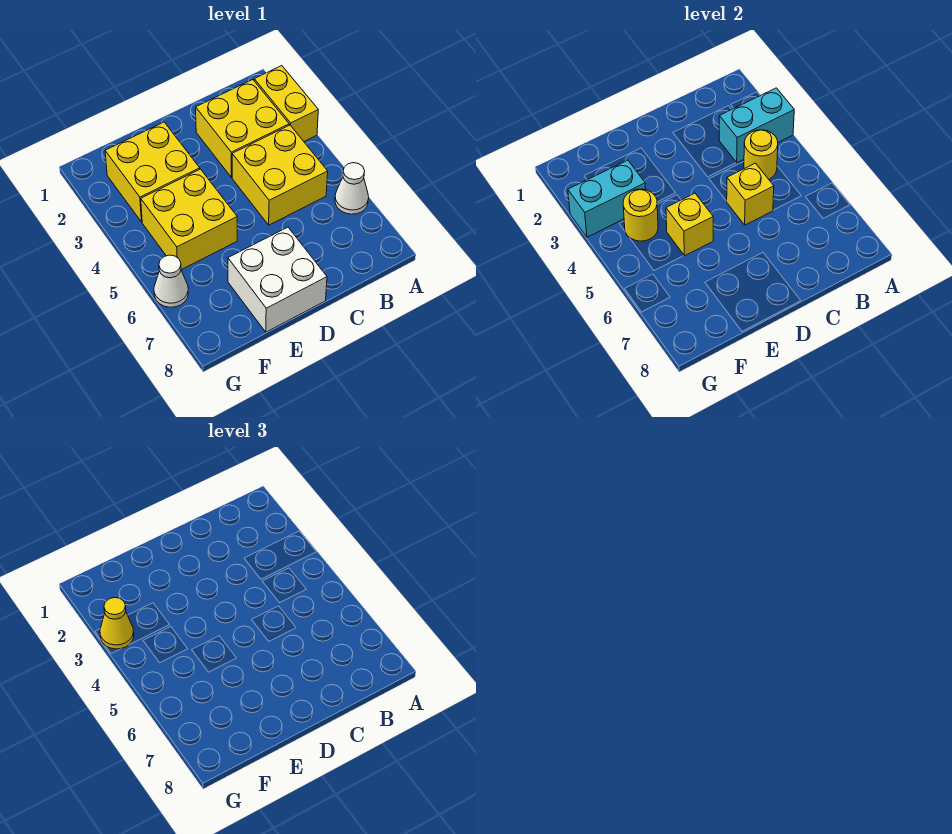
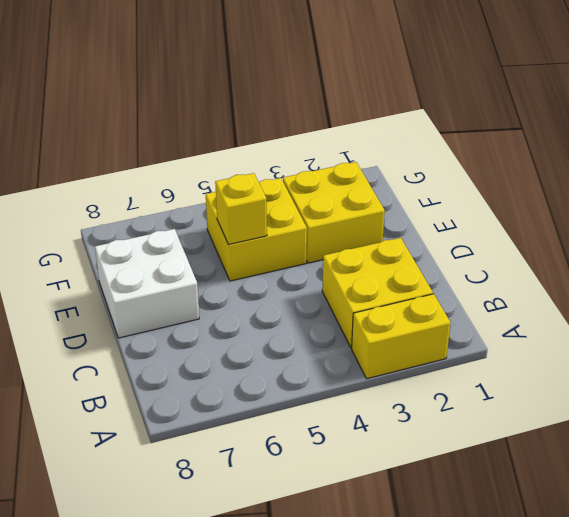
none -> white cone A6 level 1
none -> yellow brick B4:C5 level 1
none -> white cone G6 level 1

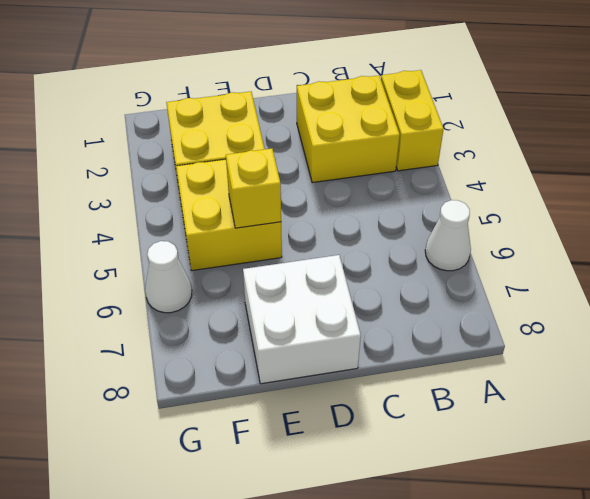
none -> yellow brick B4:C5 level 1
none -> cyan brick A3:B3 level 2
none -> yellow round brick B4 level 2

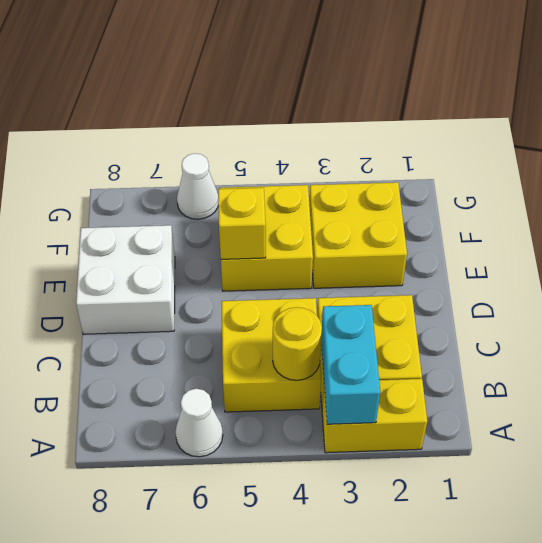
none -> yellow brick C5 level 2
none -> cyan brick F3:G3 level 2
none -> yellow round brick F4 level 2

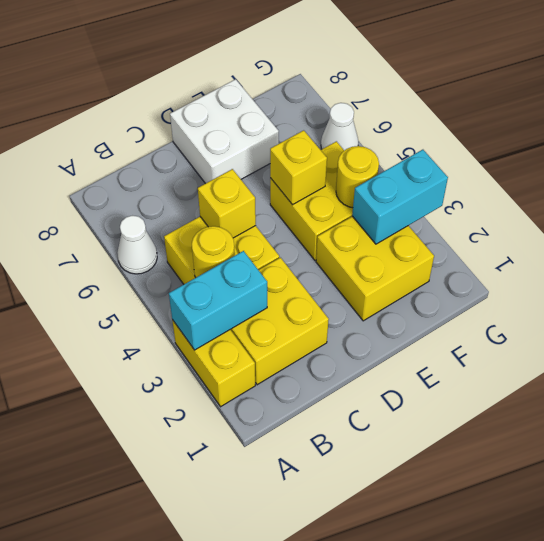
none -> yellow cone G3 level 3

